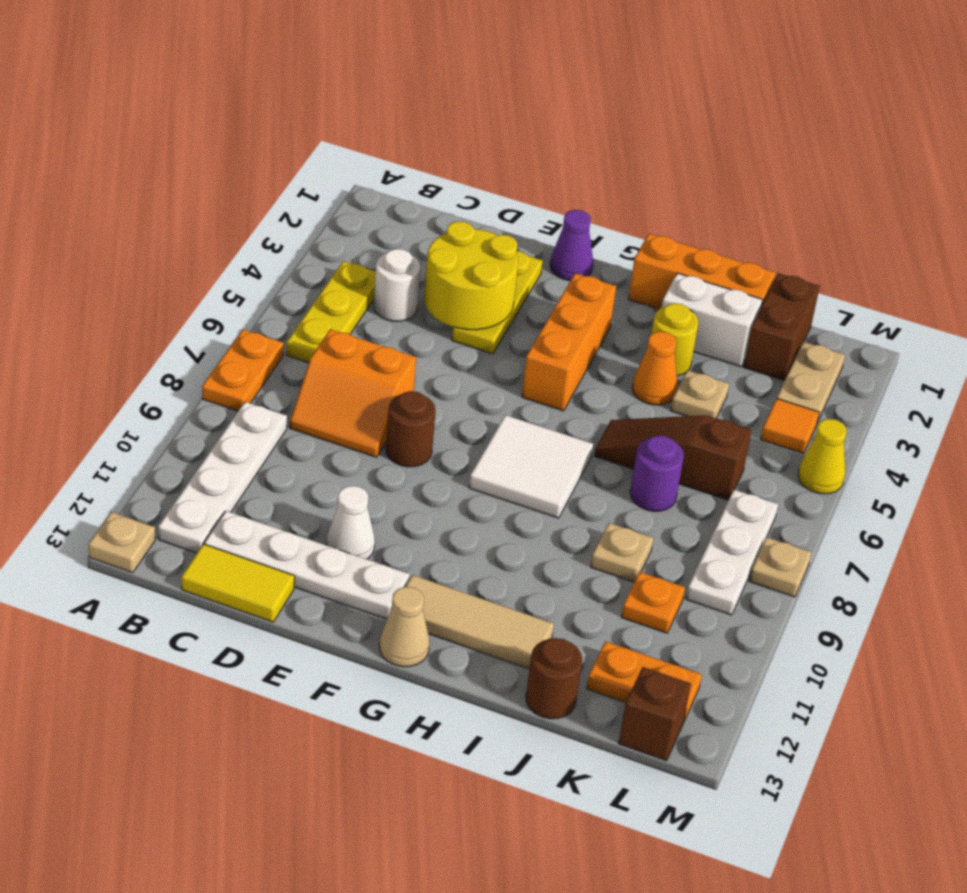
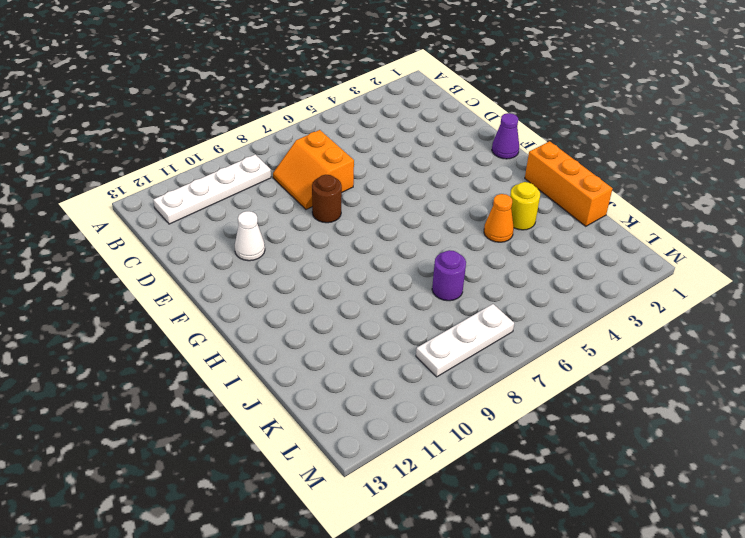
none -> orange plate A7:A8 level 1
none -> tan plate A13 level 1
none -> yellow plate B4:B6 level 1
none -> white round brick C4 level 1

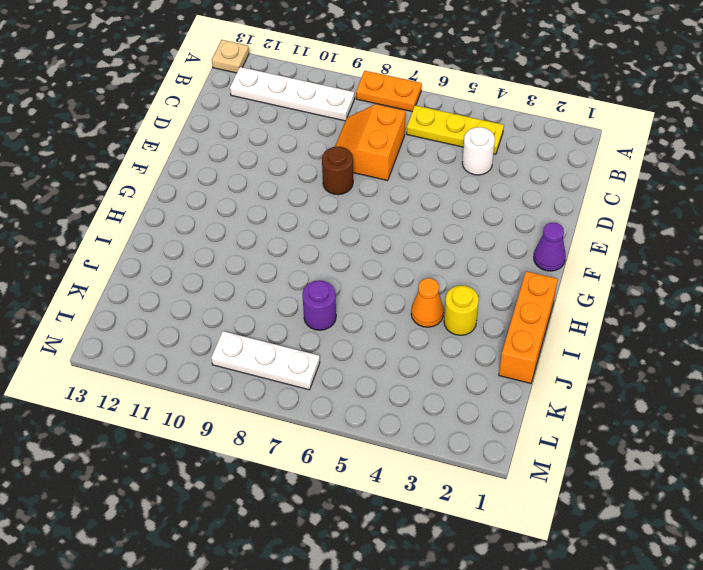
none -> white plate C12:F12 level 1
none -> yellow tile C13:D13 level 1
none -> yellow plate E2:E4 level 1
none -> white cone E11 level 1

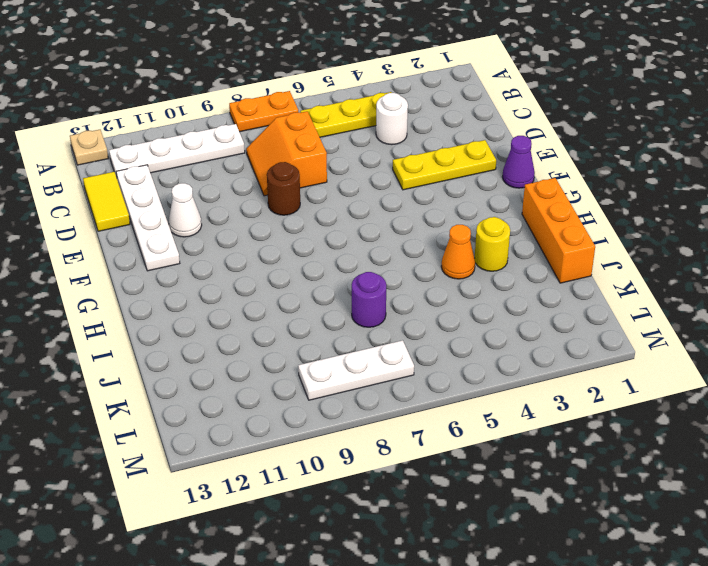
none -> orange brick G3:G5 level 1
none -> white tile G7:H8 level 1
none -> tan tile G12:I12 level 1
none -> tan cone G13 level 1

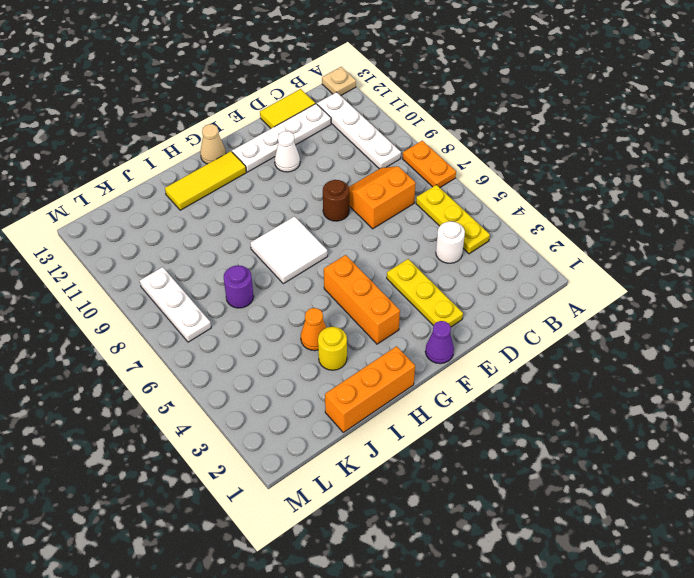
yellow tile G12:I12 level 1 -> tan tile G12:I12 level 1
none -> white brick I2:J2 level 1
none -> brown slope I6:K6 level 1 top K
none -> tan plate J4 level 1
none -> tan plate J9 level 1

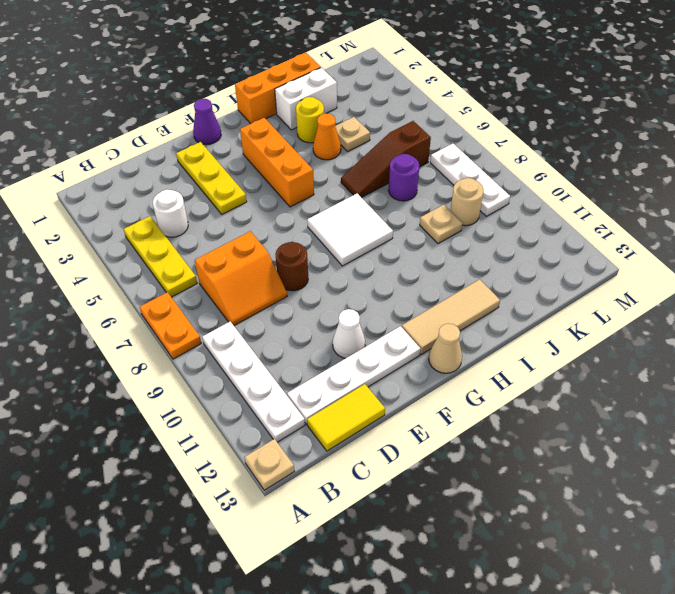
tan round brick K9 level 1 -> none
none -> brown round brick J13 level 1
none -> brown brick K1:K2 level 1
none -> orange plate K10 level 1
none -> orange plate K12:L12 level 1

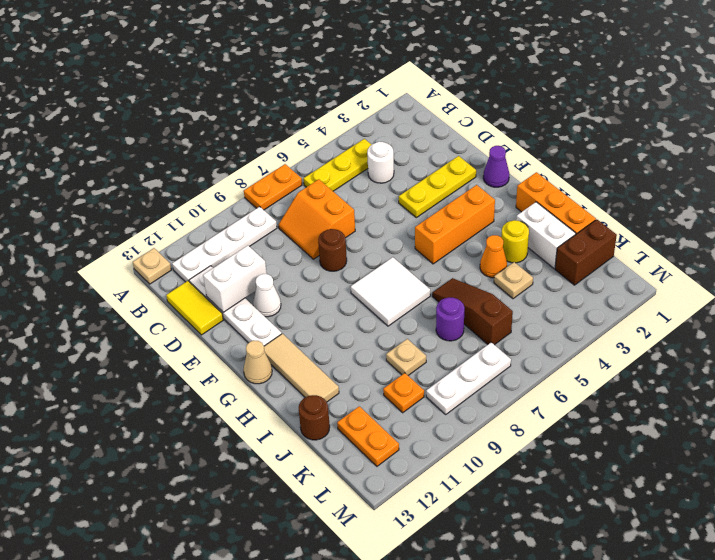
white brick D11:D12 level 2 -> none
none -> tan plate L2:L3 level 1
none -> orange tile L4 level 1
none -> brown brick L13 level 1
none -> yellow cone M5 level 1

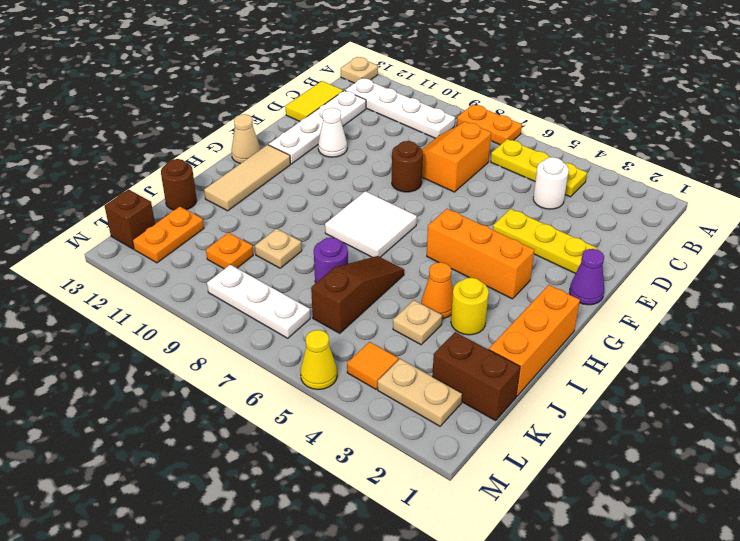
none -> white brick I2:J2 level 1
none -> tan plate M8 level 1
none -> yellow round brick D3:E4 level 2

